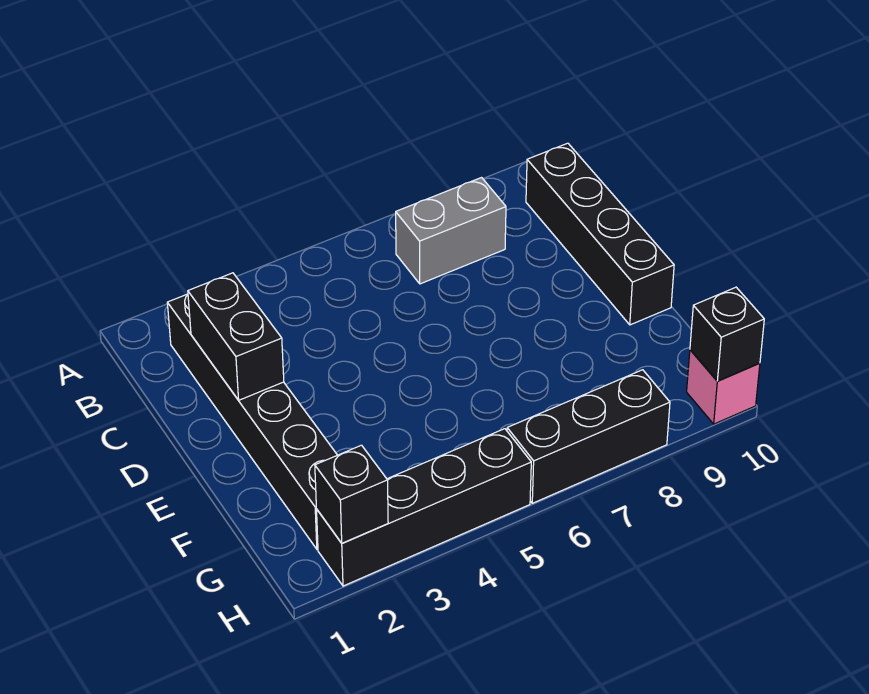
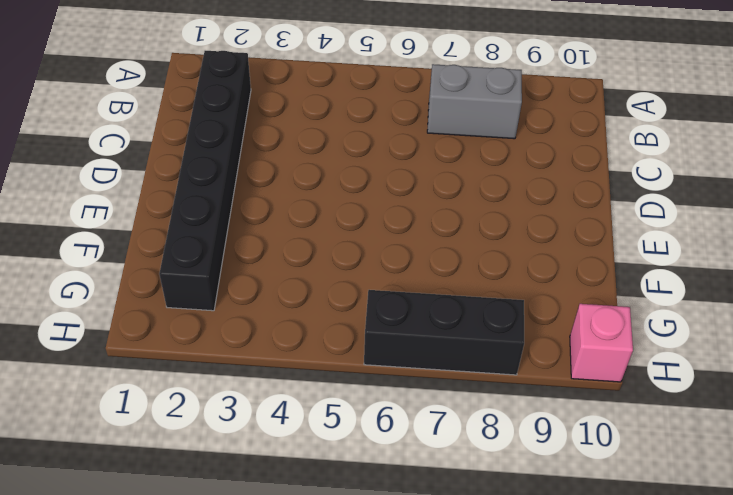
none -> black brick B10:E10 level 1
none -> black brick H2:H5 level 1

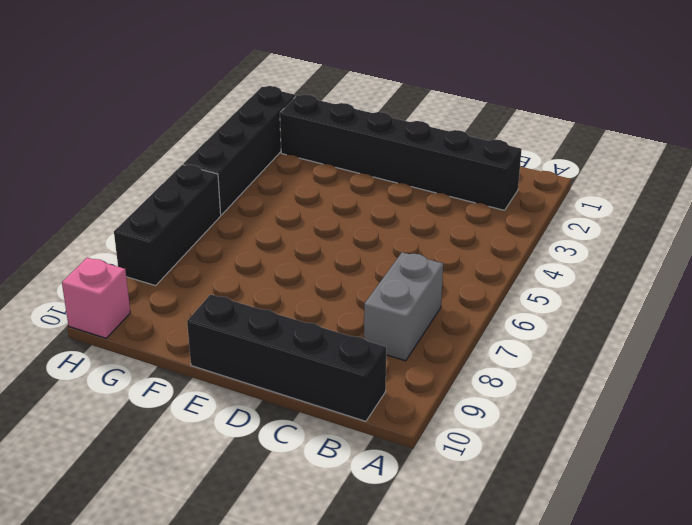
none -> black brick C2:D2 level 2
none -> black brick H2 level 2

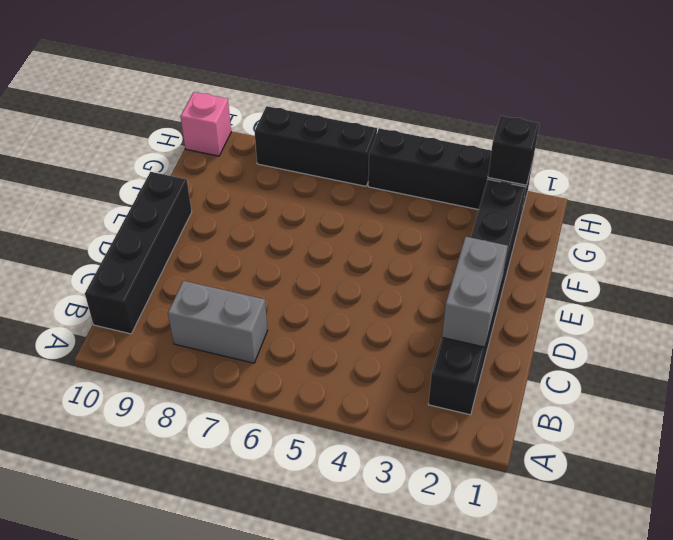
grey brick C2:D2 level 2 -> black brick C2:D2 level 2
none -> black brick H10 level 2

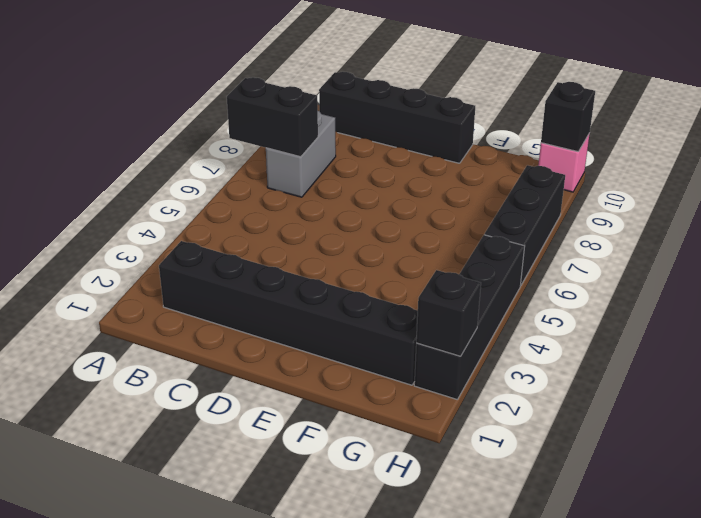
black brick A7:B7 level 2 -> black brick C2:D2 level 2

